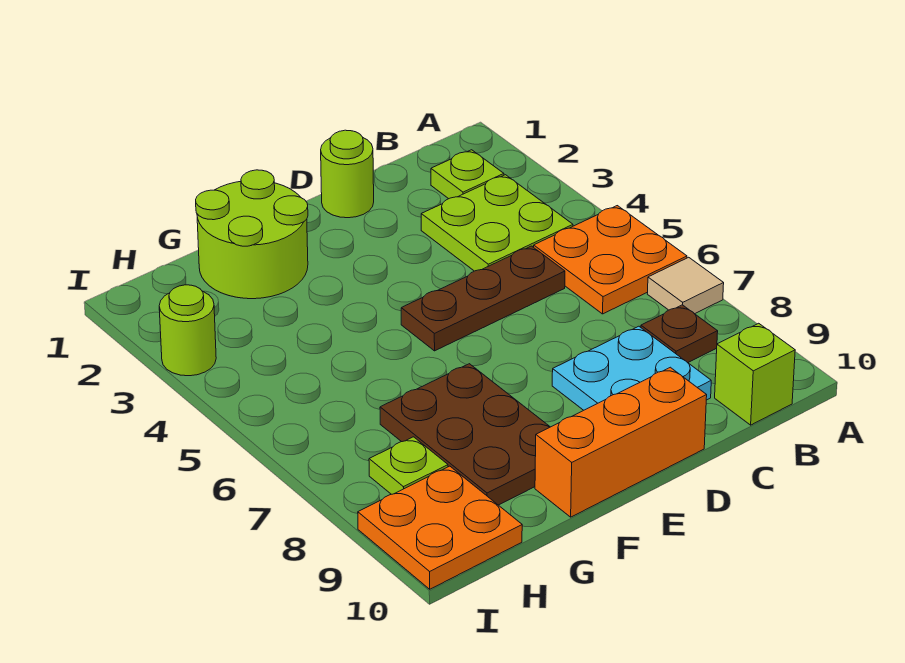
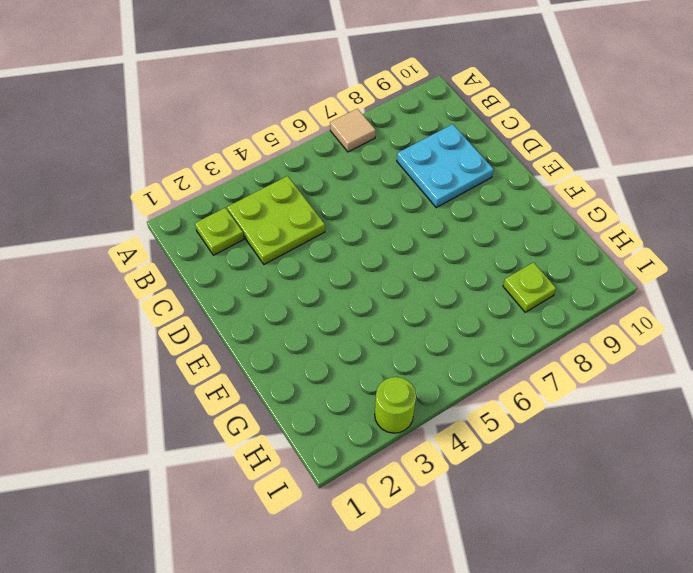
none -> orange plate A5:B6 level 1
none -> brown plate B8 level 1
none -> lime brick B10 level 1

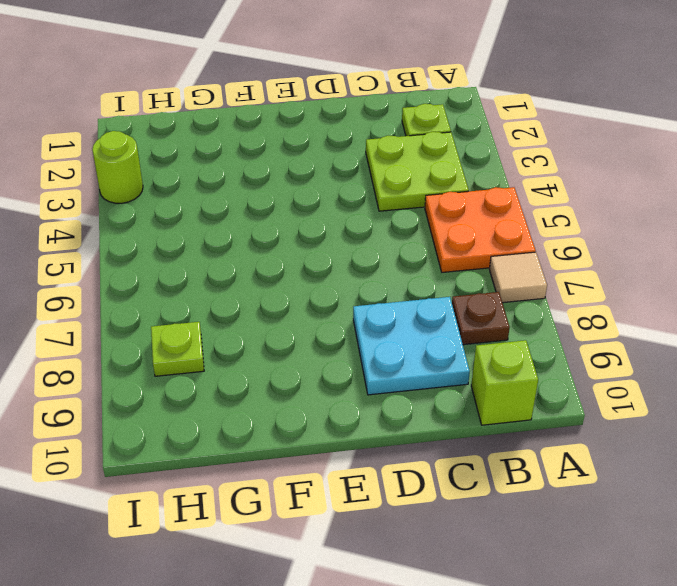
none -> brown plate C5:E5 level 1
none -> lime round brick D1 level 1
none -> orange brick D10:F10 level 1

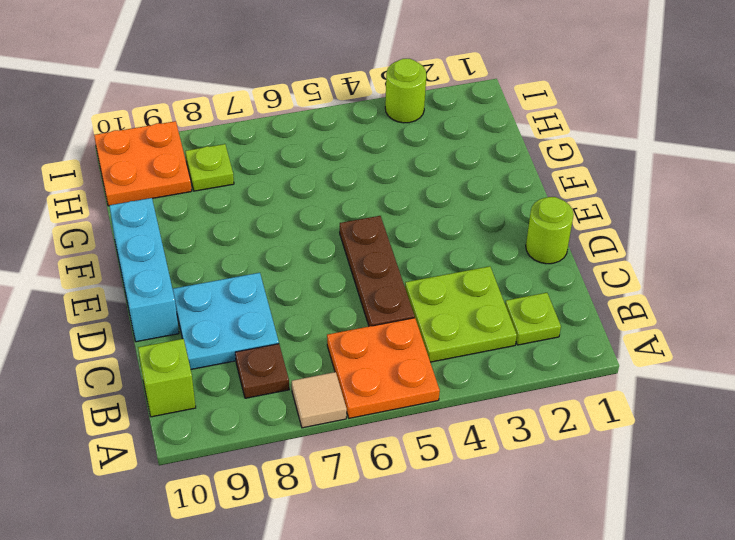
cyan brick D10:F10 level 1 -> orange brick D10:F10 level 1
none -> lime round brick F1:G2 level 1
none -> brown plate F7:G9 level 1

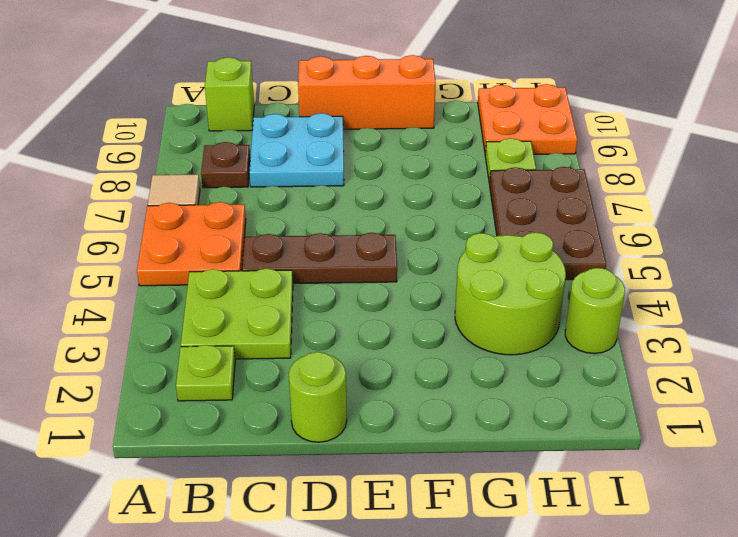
lime round brick G3:H4 level 1 -> lime round brick F1:G2 level 1
brown plate H5:I7 level 1 -> brown plate F7:G9 level 1

